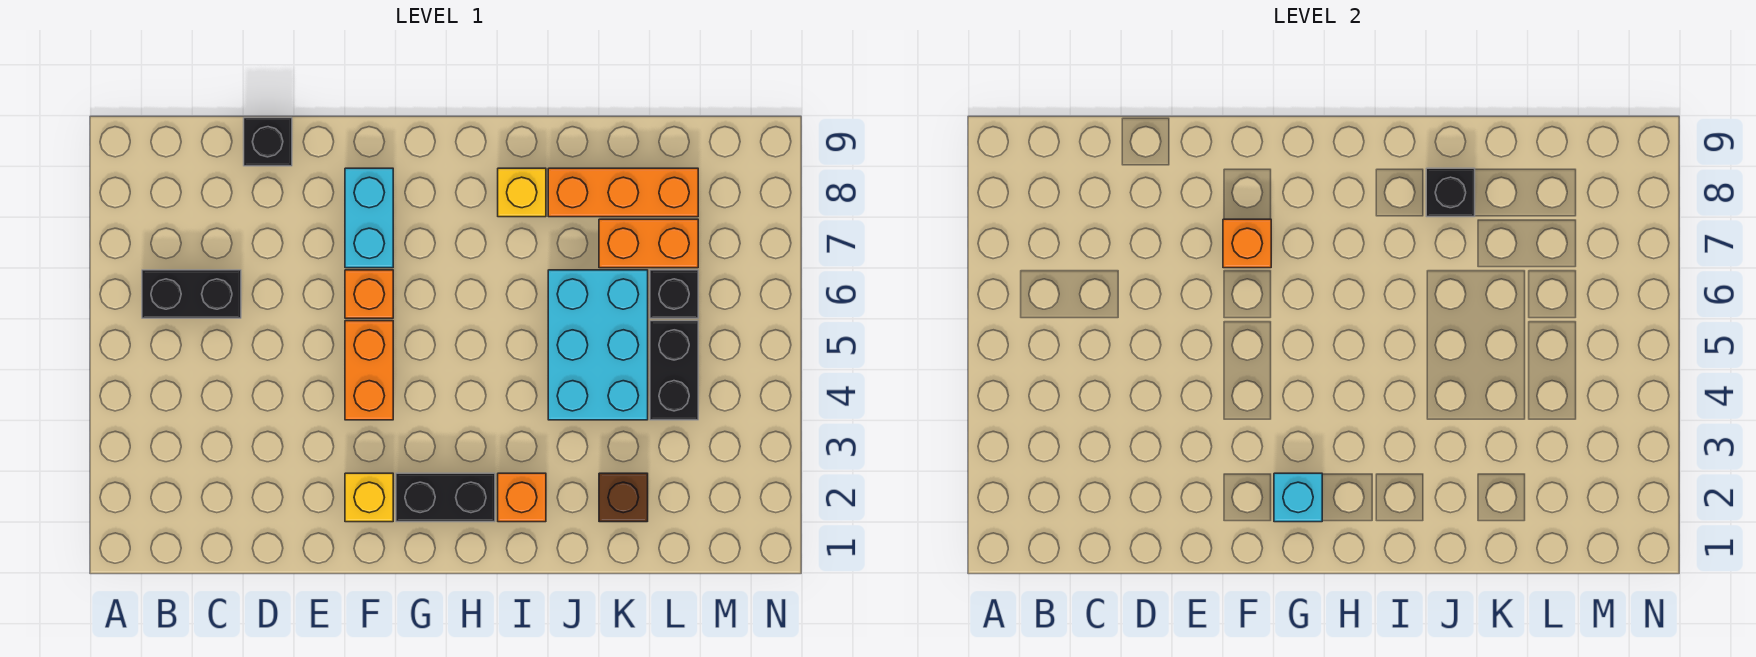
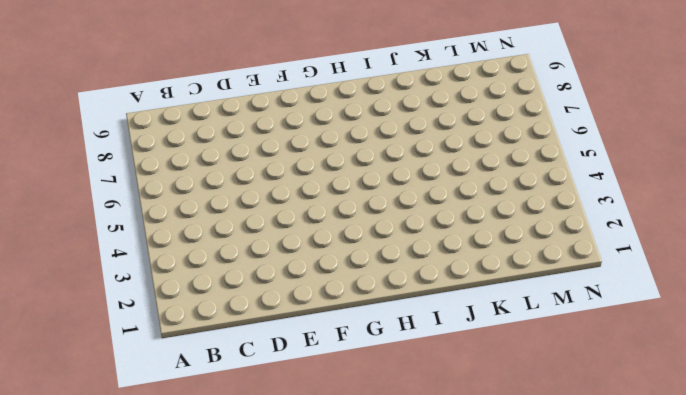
none -> black brick B6:C6 level 1
none -> black brick D9 level 1
none -> yellow brick F2 level 1

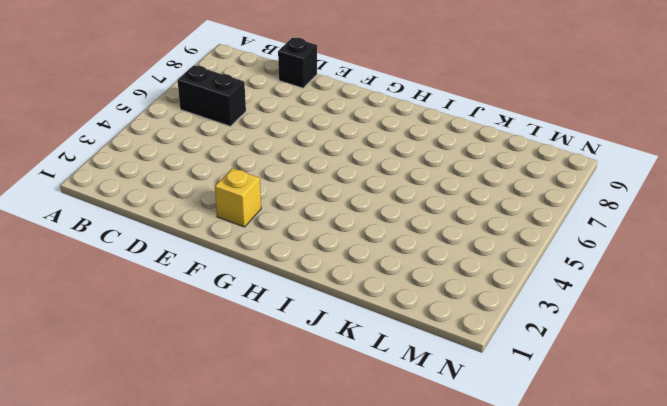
none -> orange brick F4:F5 level 1
none -> orange brick F6 level 1
none -> cyan brick F7:F8 level 1

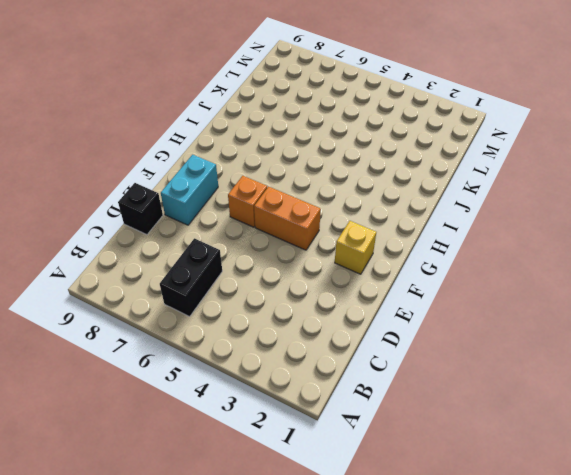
cyan brick E8:F8 level 1 -> cyan brick F7:F8 level 1
none -> black brick G2:H2 level 1
none -> orange brick I2 level 1
none -> yellow brick I8 level 1

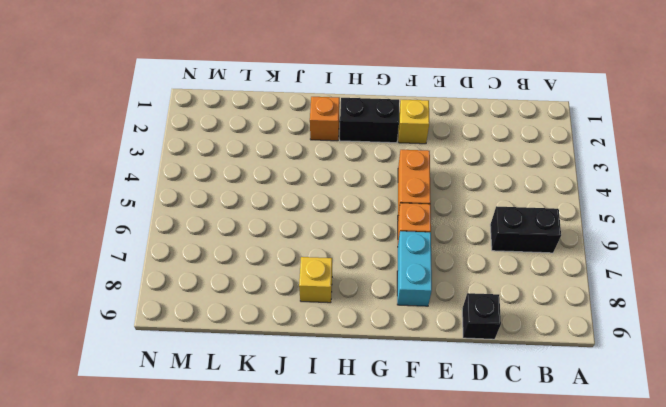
none -> cyan brick J4:K6 level 1
none -> orange brick J8:L8 level 1
none -> brown brick K2 level 1

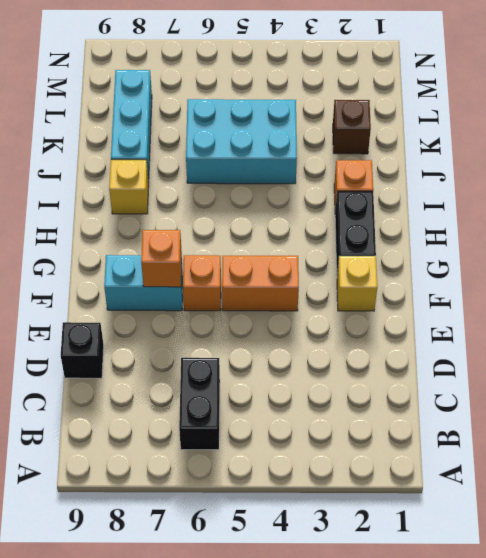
cyan brick J8:L8 level 1 -> orange brick J8:L8 level 1
none -> orange brick K7:L7 level 1
none -> black brick L4:L5 level 1
none -> black brick L6 level 1

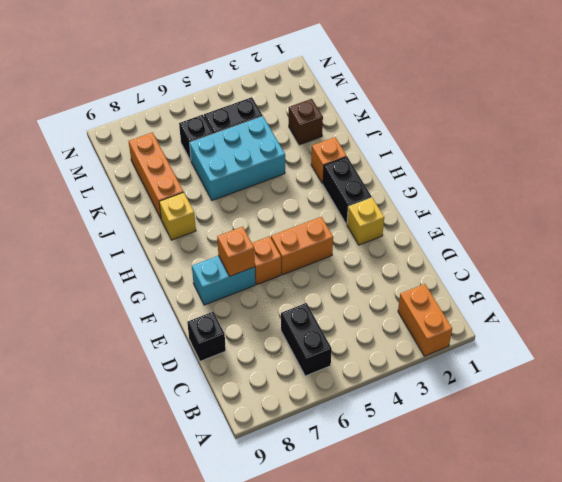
orange brick A2:B2 level 1 -> orange brick K7:L7 level 1
none -> cyan brick G2 level 2
none -> black brick J8 level 2

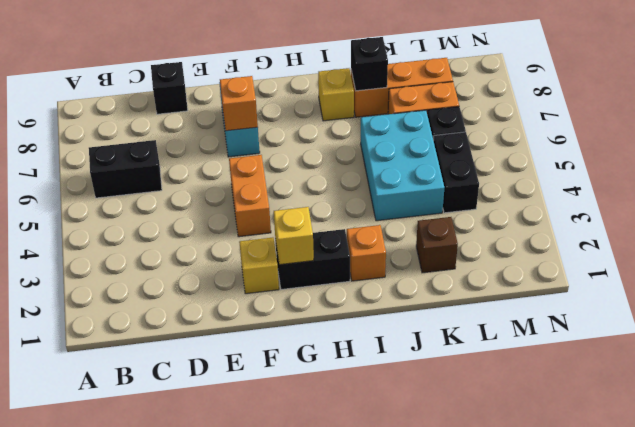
yellow brick G2 level 2 -> cyan brick G2 level 2
none -> orange brick F6 level 1

